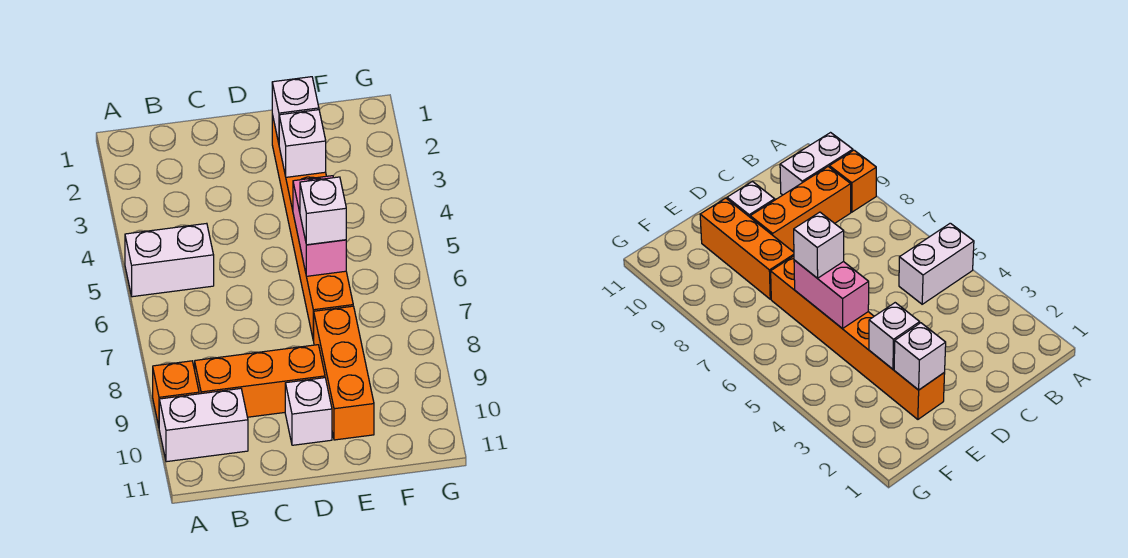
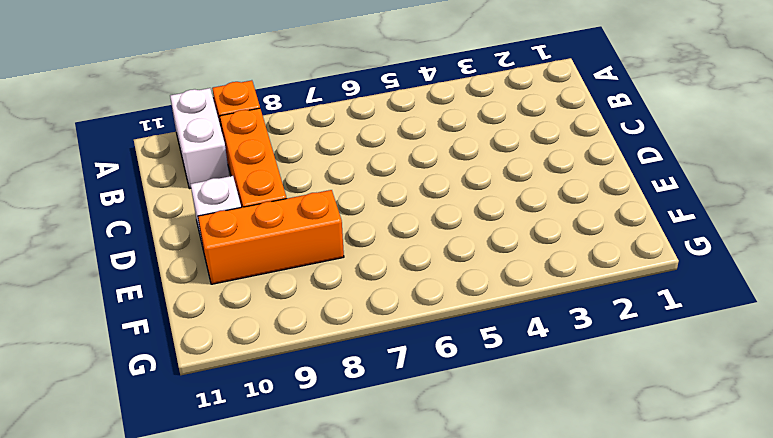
none -> white brick A5:B5 level 1
none -> orange brick E2:E7 level 1

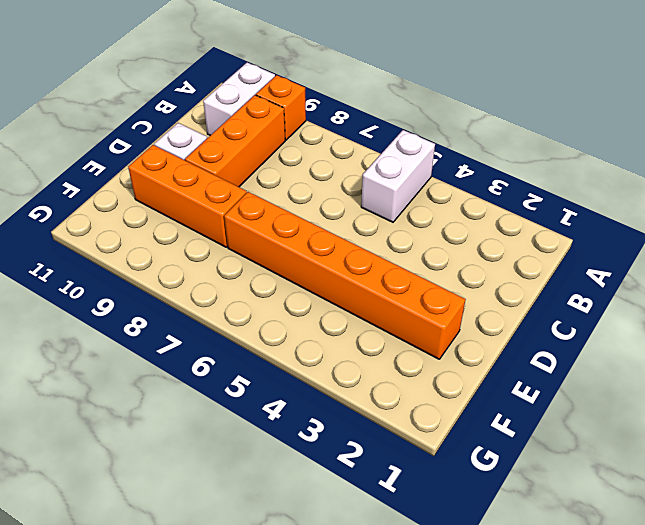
none -> white brick E2 level 2
none -> white brick E3 level 2

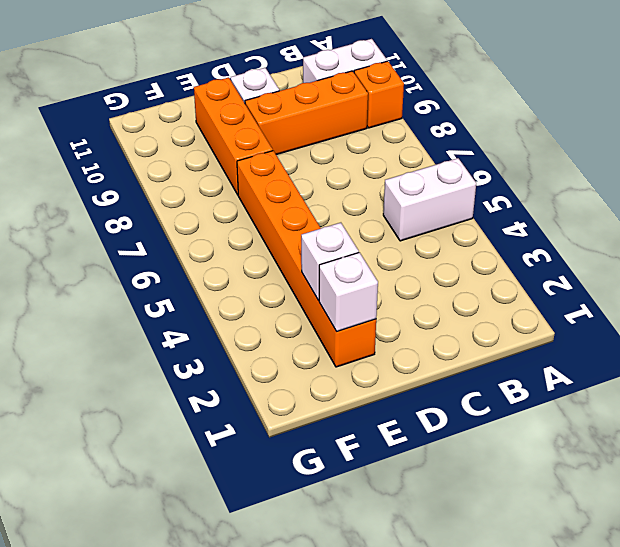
none -> pink brick E5:E6 level 2
none -> white brick E6 level 3

